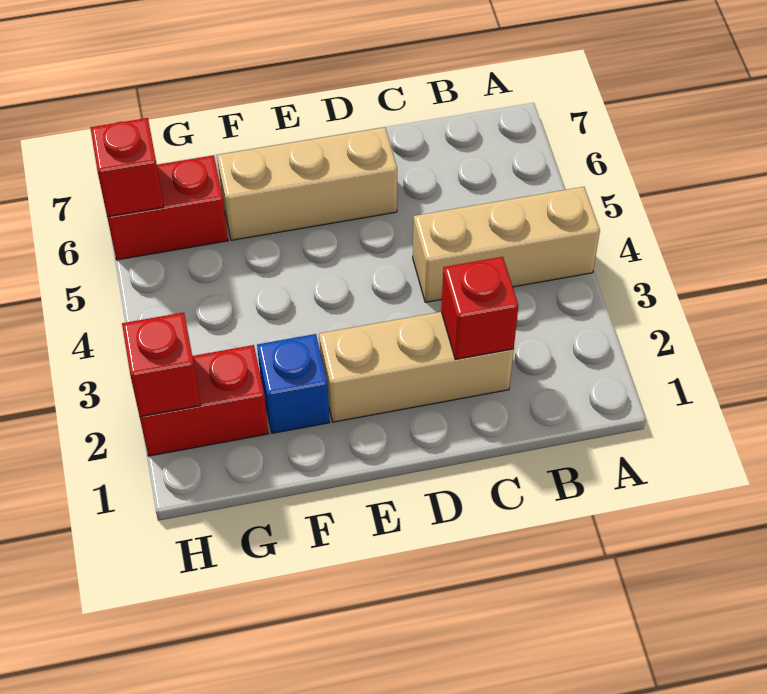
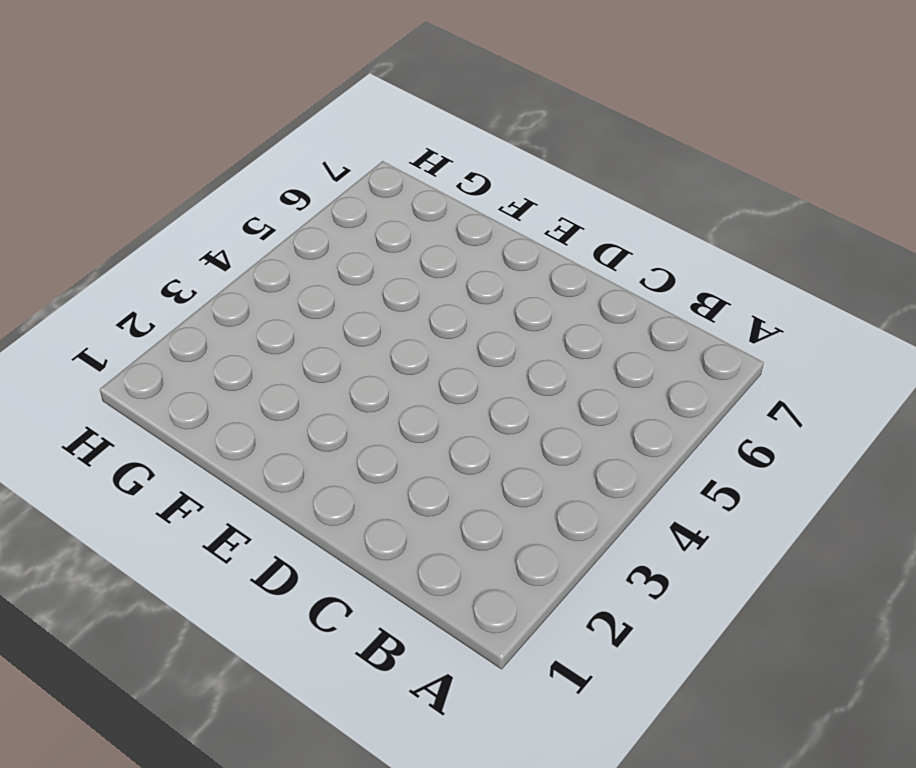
none -> tan brick A4:C4 level 1
none -> tan brick C2:E2 level 1

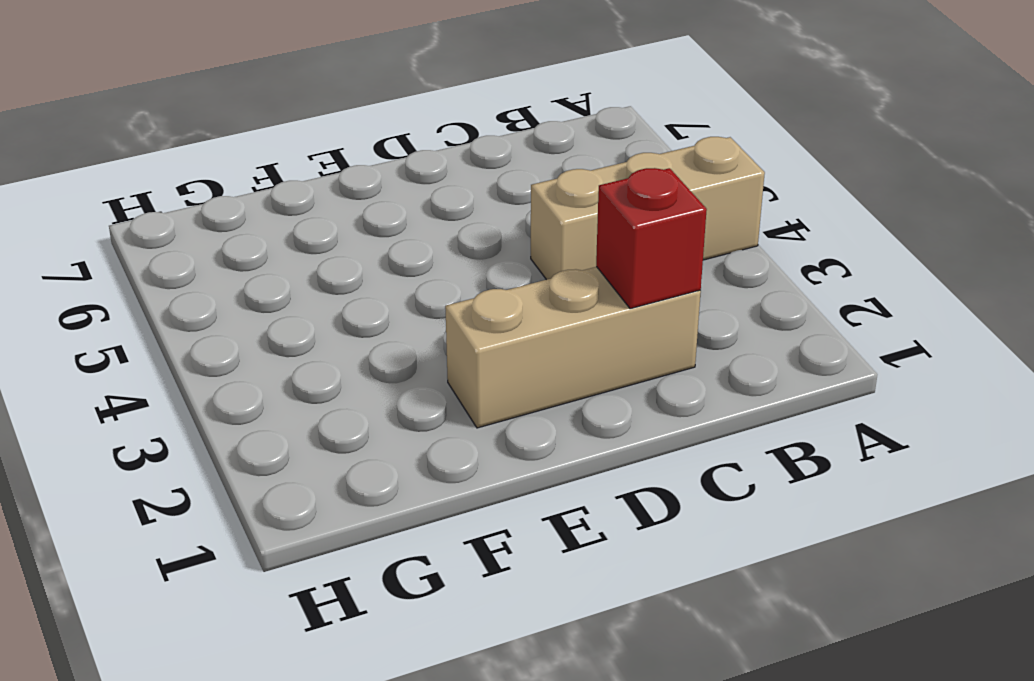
none -> tan brick D6:F6 level 1
none -> blue brick F2 level 1

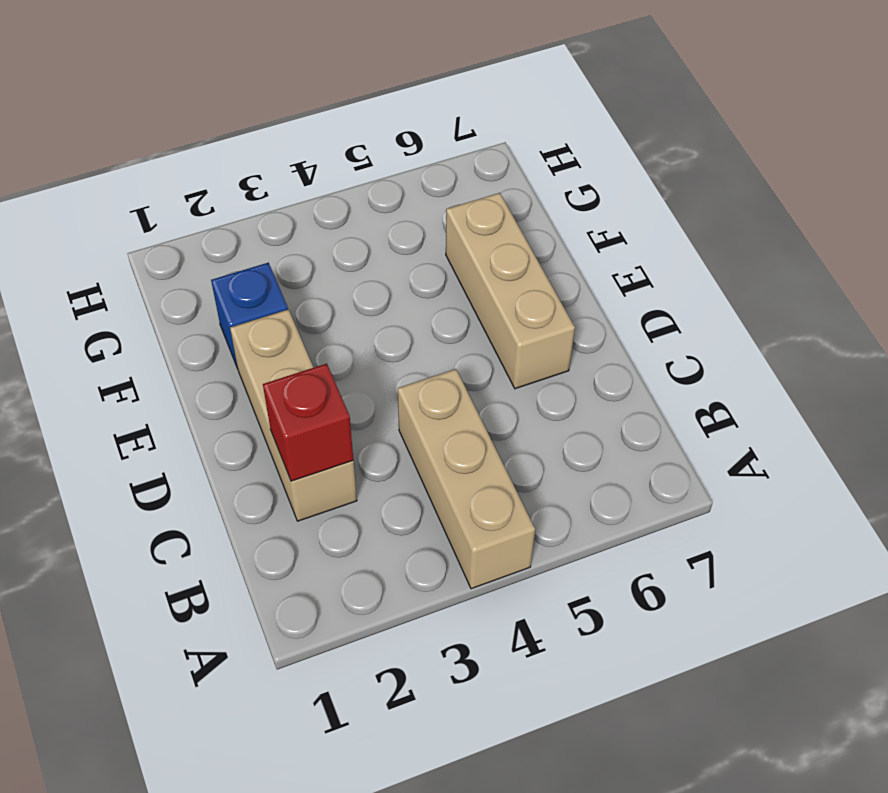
none -> red brick G2:H2 level 1
none -> red brick G6:H6 level 1

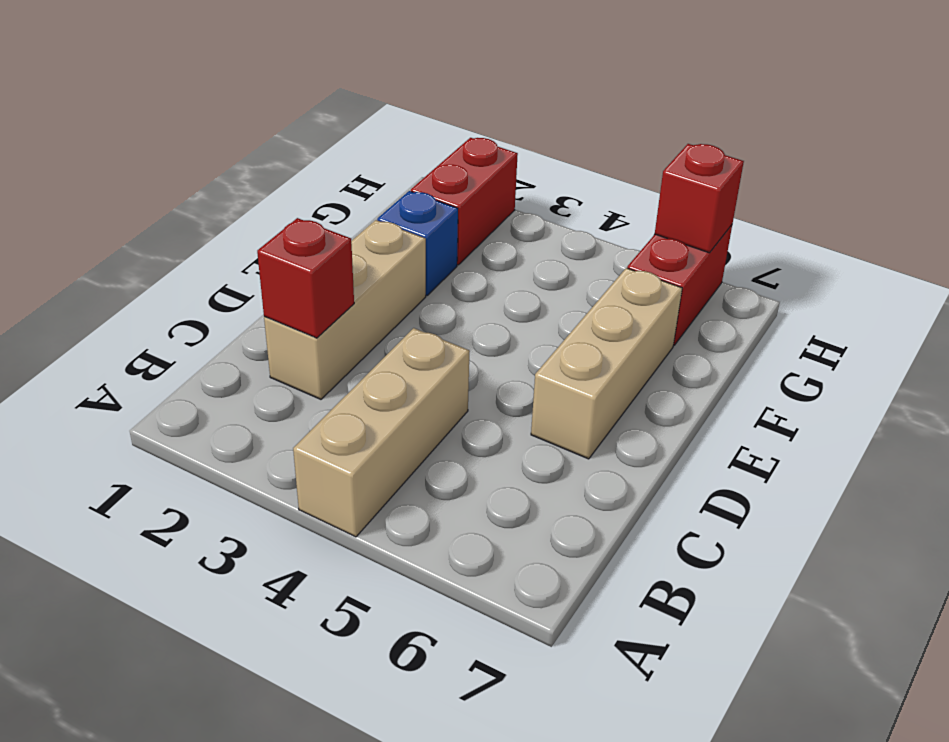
none -> red brick H2 level 2

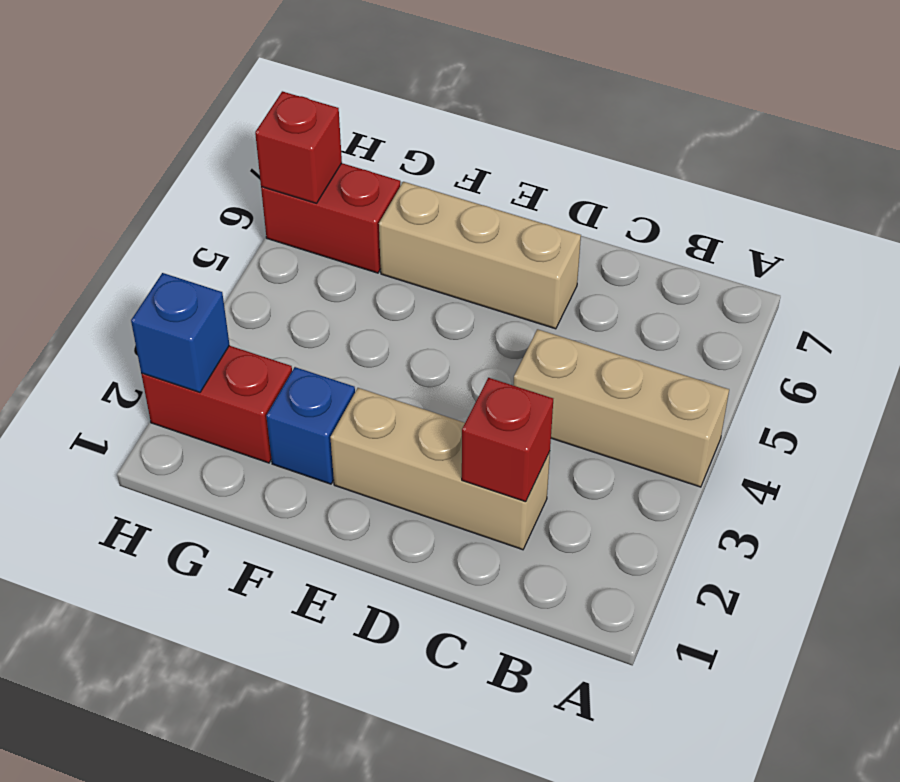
blue brick H2 level 2 -> red brick H2 level 2

